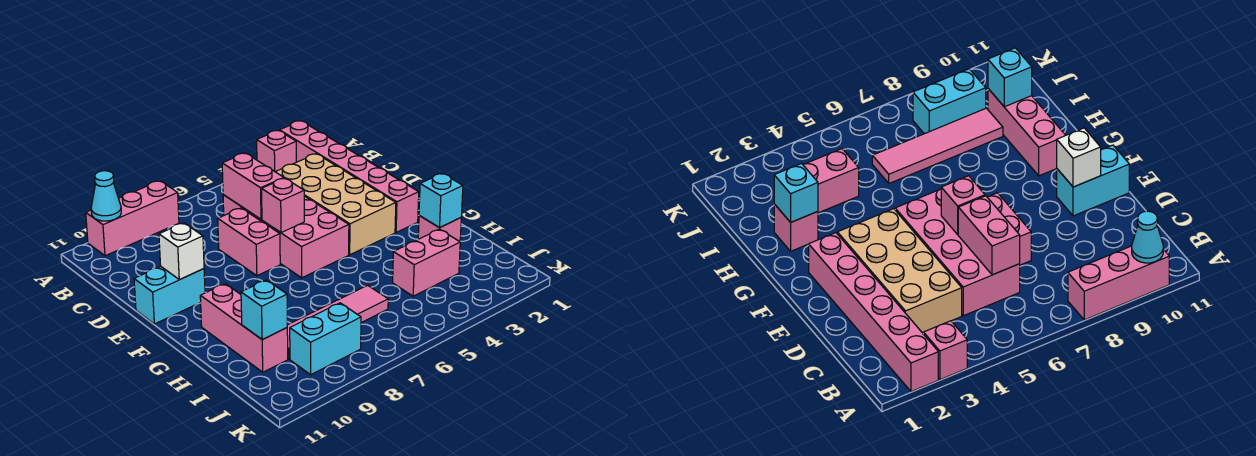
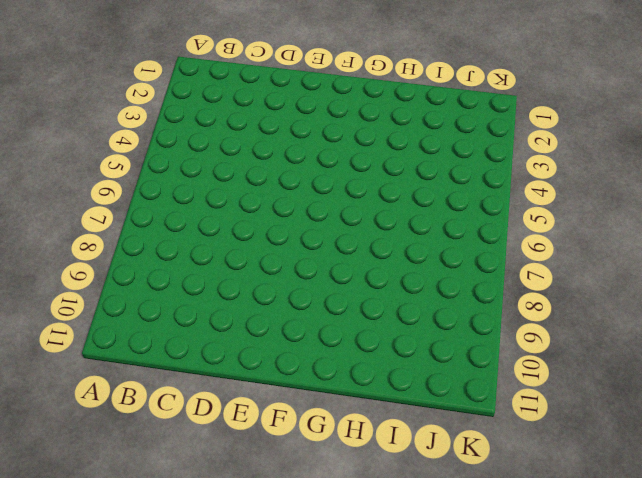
none -> pink brick A2:F2 level 1
none -> pink brick A3 level 1
none -> pink brick A8:A10 level 1

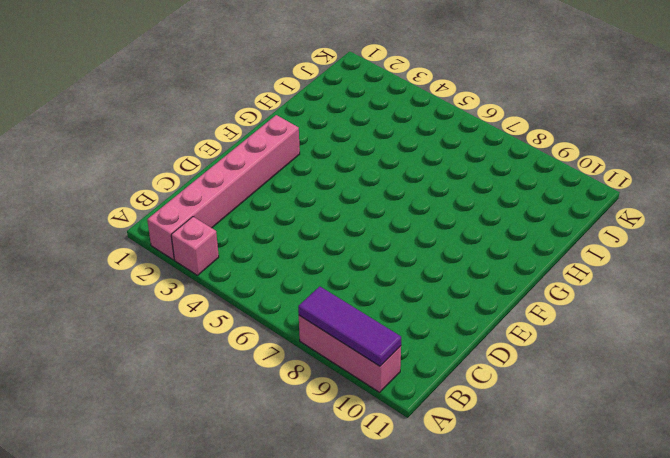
purple tile A8:A10 level 2 -> cyan cone A10 level 2
none -> tan brick C3:F4 level 1
none -> pink brick C5:F6 level 1
none -> pink brick D7:E7 level 1

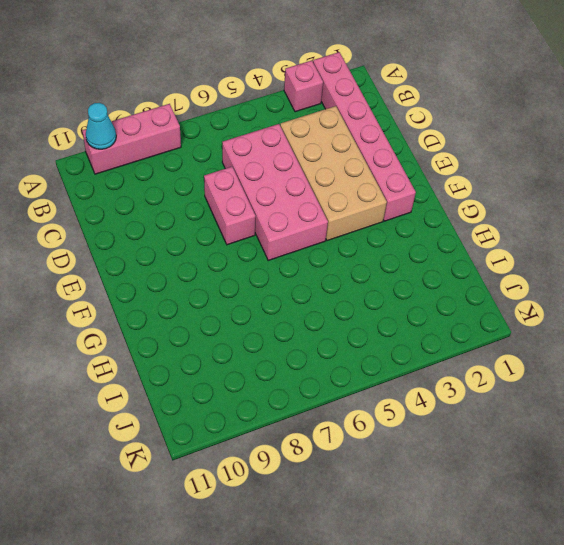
none -> cyan brick E10:E11 level 1
none -> pink brick G10:I10 level 1
none -> pink brick H2 level 1

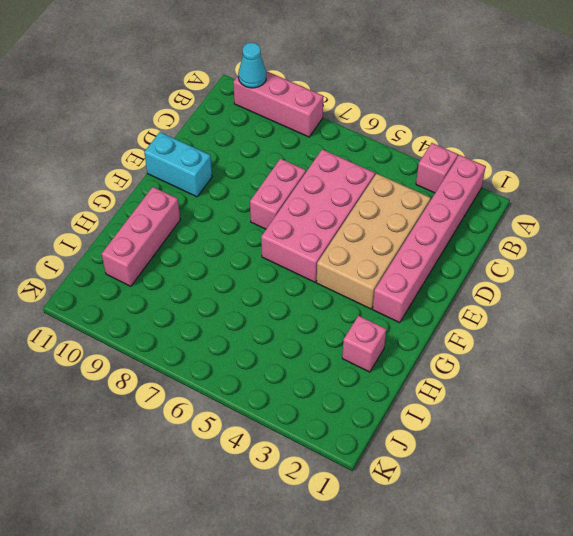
none -> pink brick I3:I4 level 1
none -> pink tile I6:I9 level 1
none -> cyan brick J8:J9 level 1

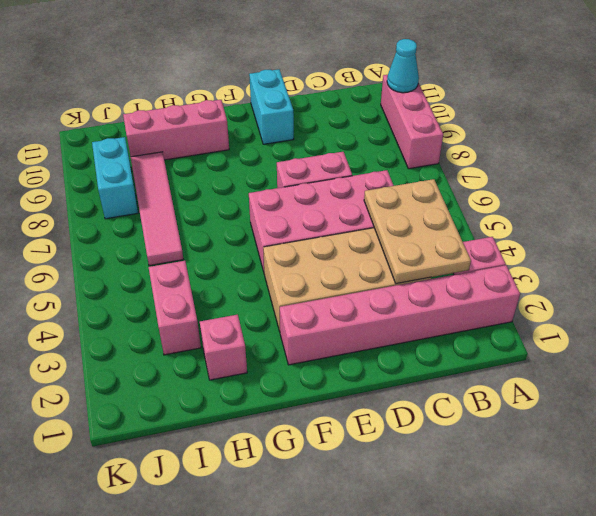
tan plate B3:C5 level 2 -> none
none -> pink brick C6:D6 level 2
none -> pink brick E6 level 2
none -> white brick E10 level 2

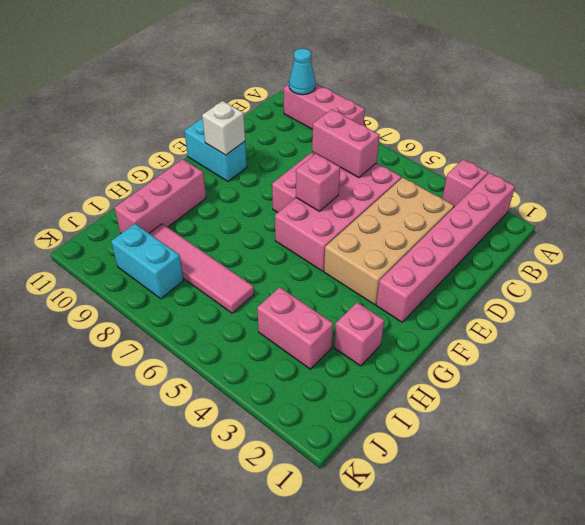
pink brick C6:C7 level 2 -> pink brick C6:D6 level 2
none -> cyan brick H2 level 2
none -> cyan brick I10 level 2

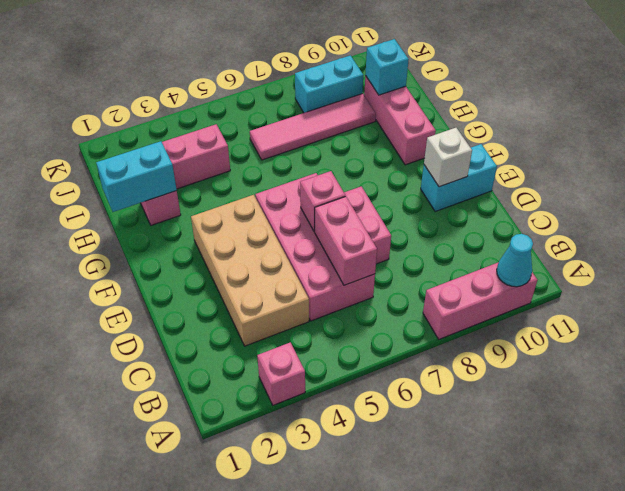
cyan brick H1:H2 level 2 -> cyan brick H2 level 2
none -> pink brick A2:F2 level 1

